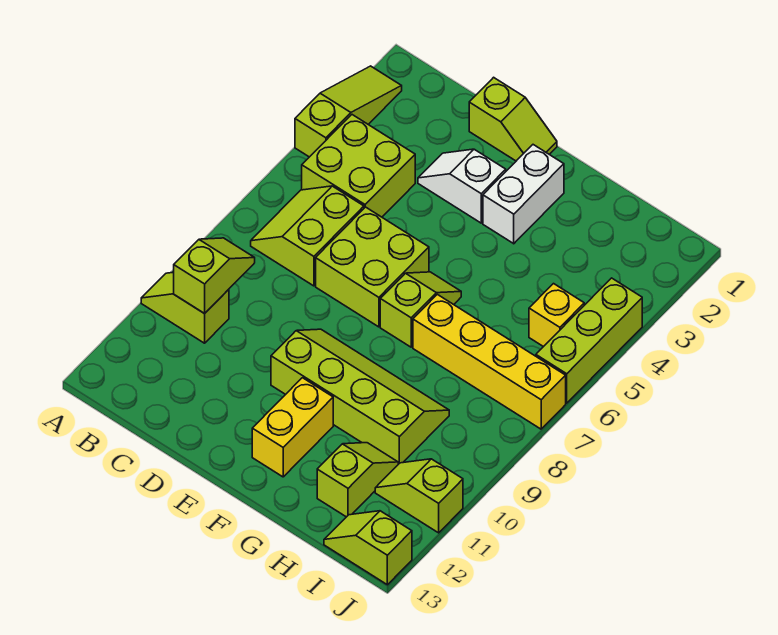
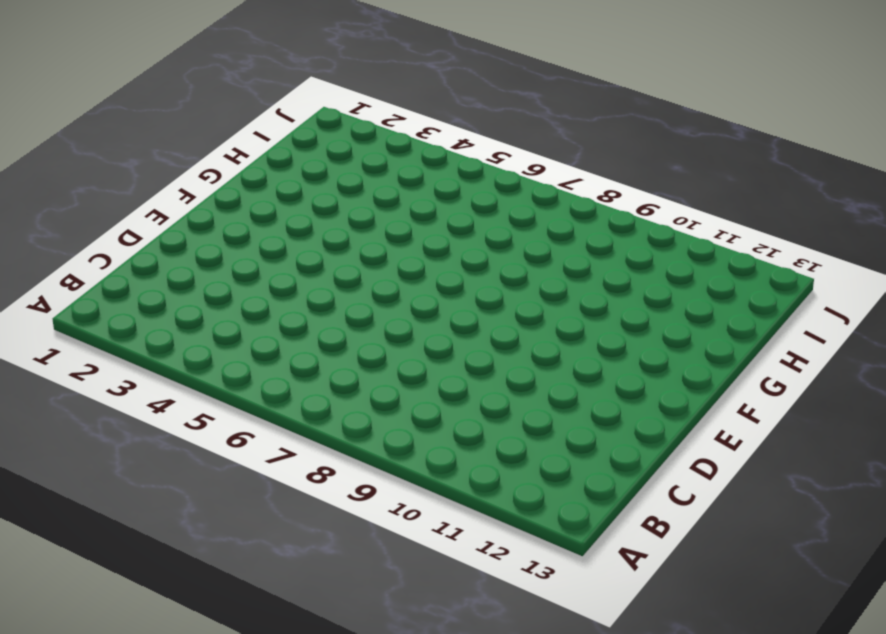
none -> lime slope A2:A4 level 1 top 4
none -> lime slope A10:B10 level 1 top B
none -> lime brick B4:C5 level 1

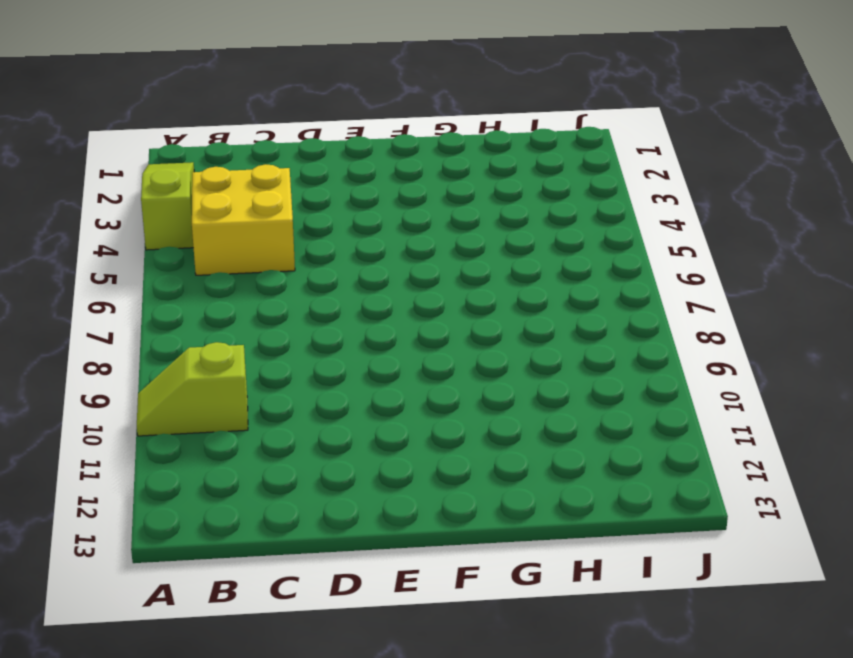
yellow brick B4:C5 level 1 -> lime brick B4:C5 level 1
none -> lime slope B6:C7 level 1 top C
none -> lime slope D1:E1 level 1 top D
none -> white slope D3:E3 level 1 top E

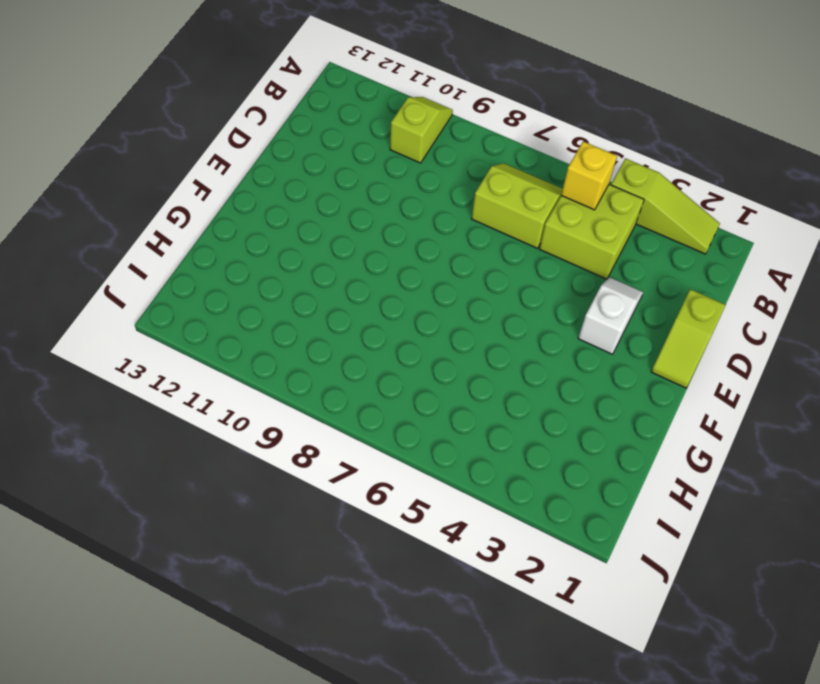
yellow brick B5 level 2 -> yellow brick I5 level 1
none -> lime brick D6:E7 level 1
none -> lime slope E9:H10 level 1 top 10
none -> white brick F2:F3 level 1

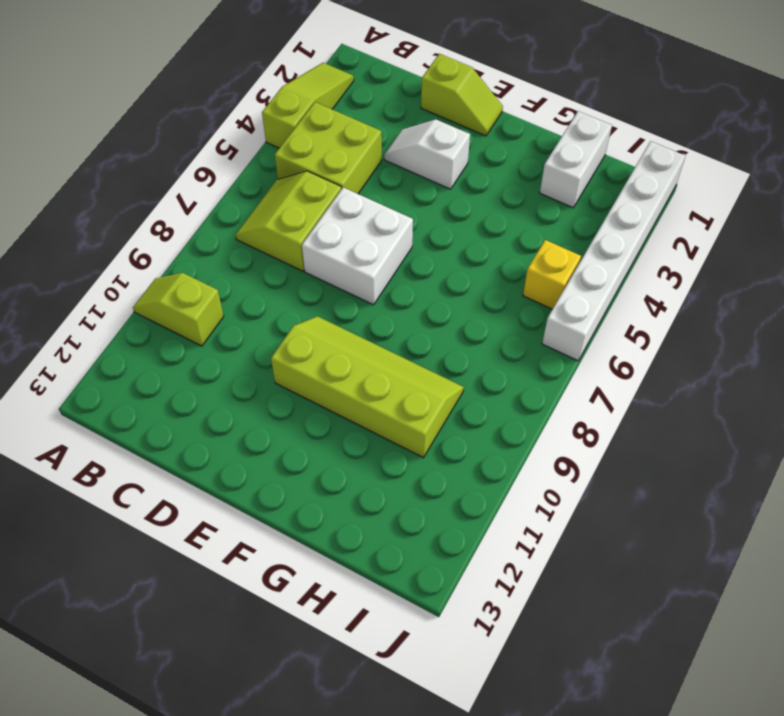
white brick D6:E7 level 1 -> lime brick D6:E7 level 1
white brick H1:H2 level 1 -> white brick F2:F3 level 1
white brick J1:J6 level 1 -> lime brick J4:J6 level 1
none -> lime slope F6:F7 level 1 top 7
none -> yellow brick F11:F12 level 1
none -> yellow brick G7:J7 level 1

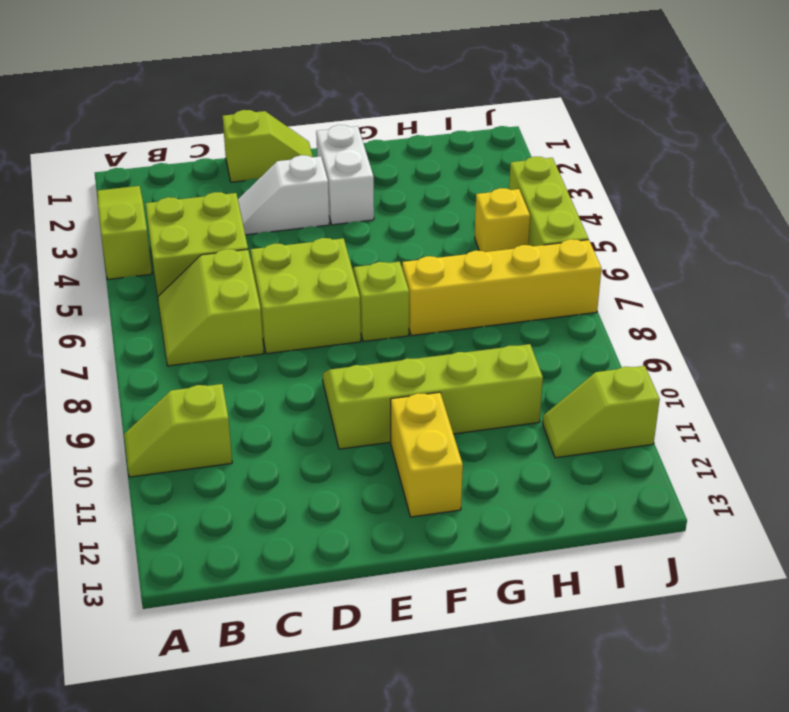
none -> lime slope H11:H12 level 1 top 12
none -> lime slope I13:J13 level 1 top J
none -> lime slope B9:B10 level 2 top 10

